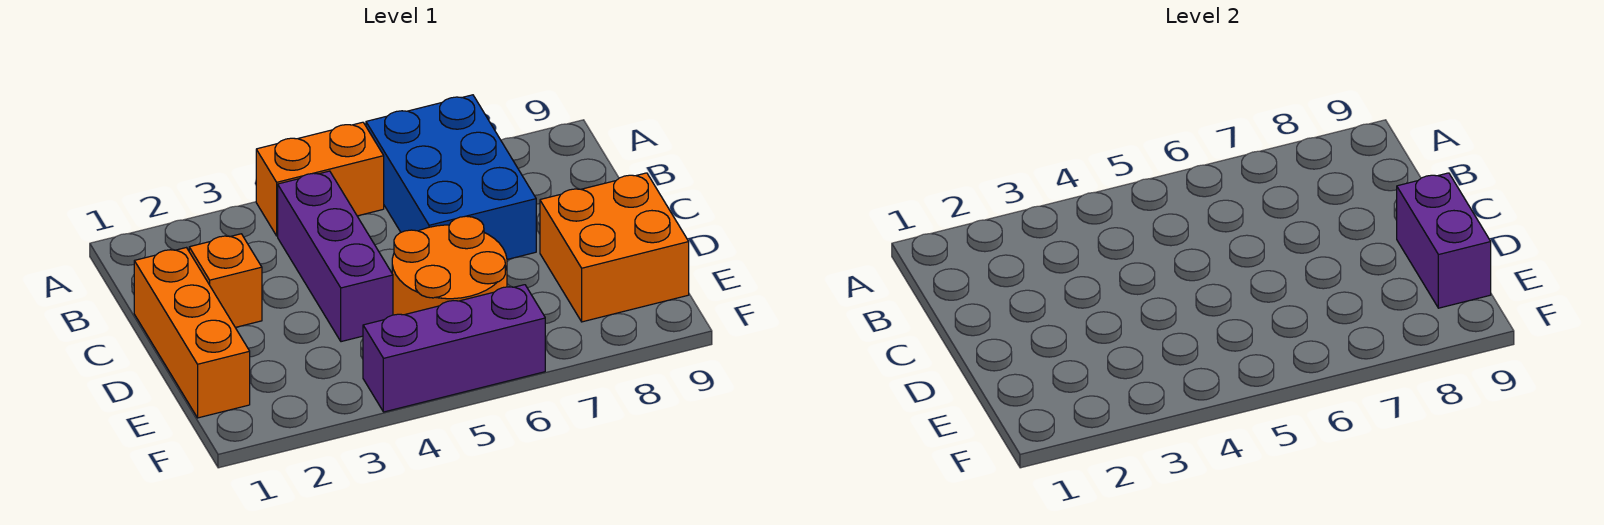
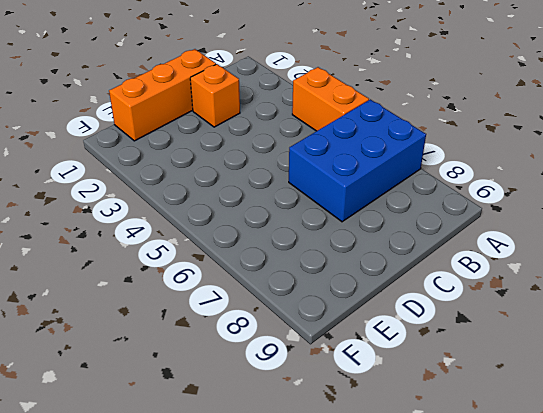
none -> purple brick B4:D4 level 1
none -> orange round brick D5:E6 level 1

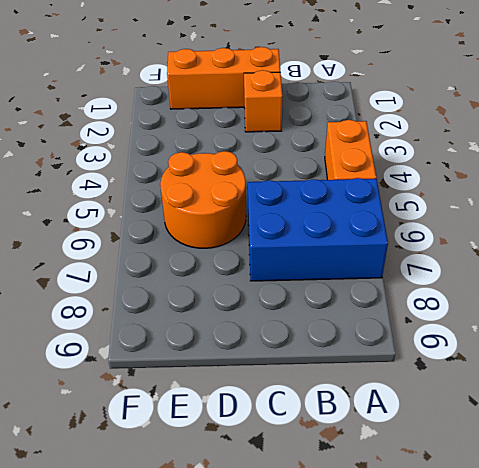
none -> purple brick B4:D4 level 1
none -> orange brick D8:E9 level 1

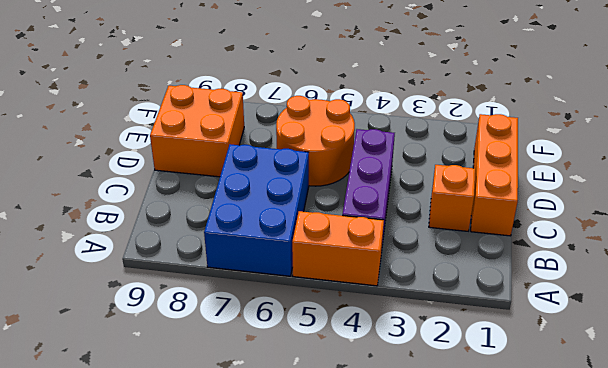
none -> purple brick F4:F6 level 1
none -> purple brick D9:E9 level 2

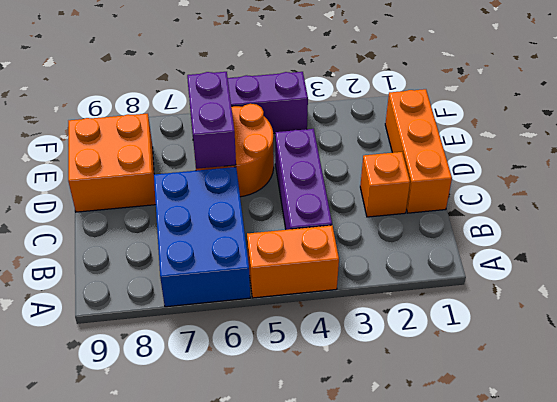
purple brick D6:E6 level 2 -> purple brick D9:E9 level 2

